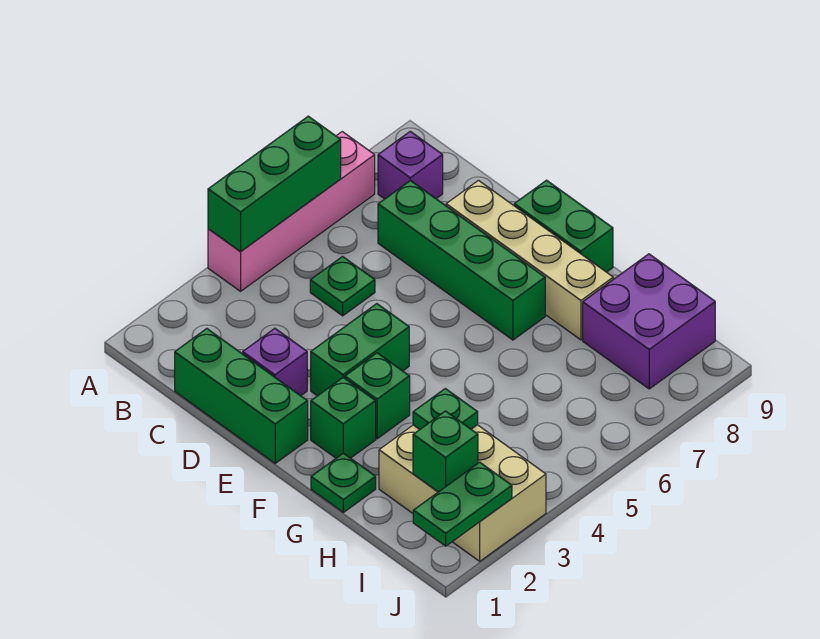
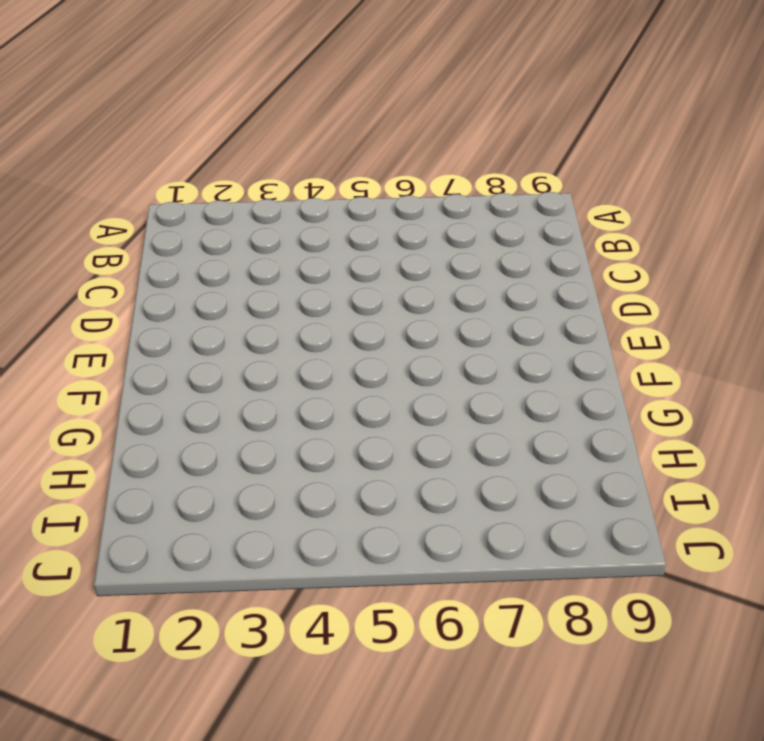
none -> pink brick A4:A7 level 1
none -> purple brick B8 level 1
none -> green brick C1:E1 level 1

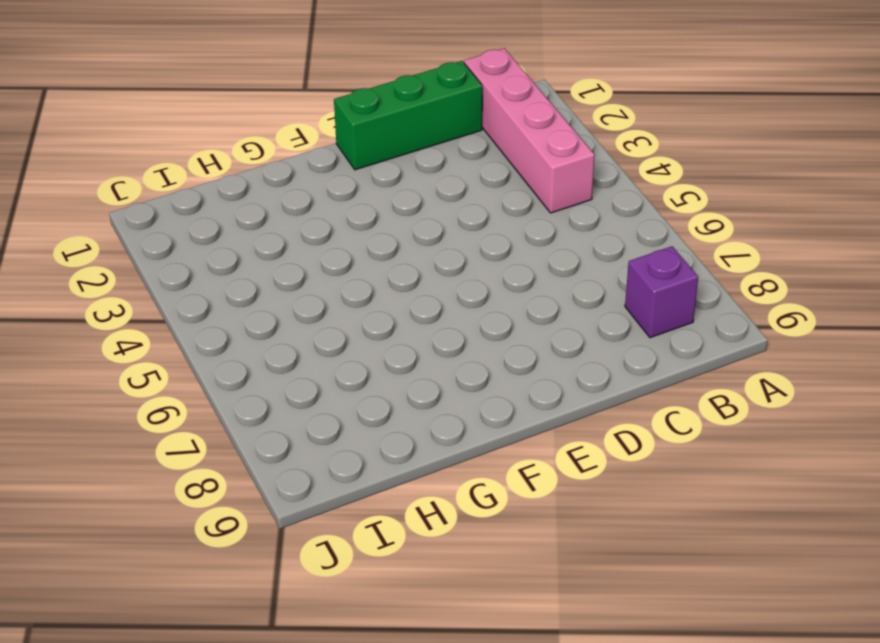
pink brick B1:B4 level 1 -> pink brick A4:A7 level 1
none -> green plate C5 level 1
none -> green brick C7:F7 level 1
none -> purple brick D2 level 1

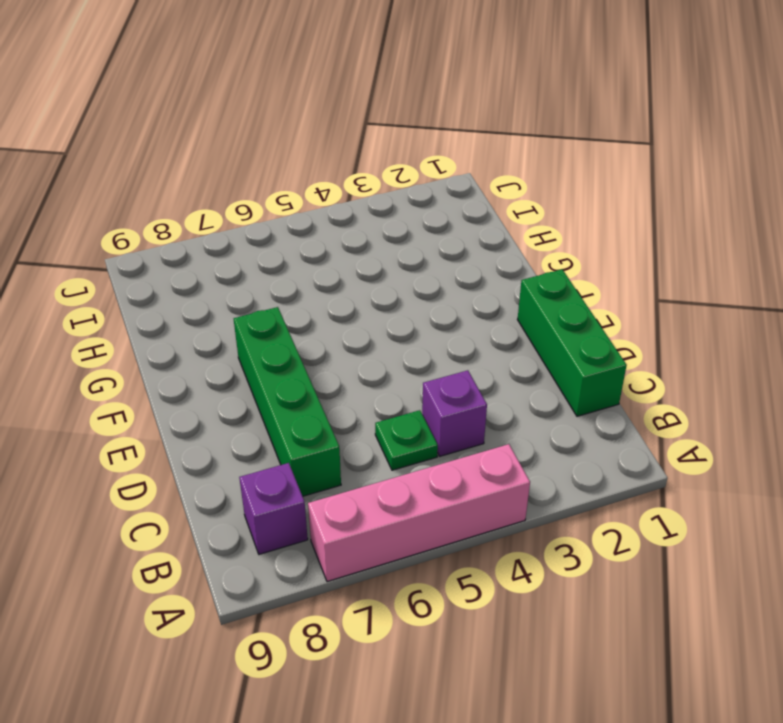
purple brick C4 level 1 -> purple brick D2 level 1
none -> tan brick D8:G8 level 1
none -> green brick E3:E4 level 1
none -> green brick E9:F9 level 1

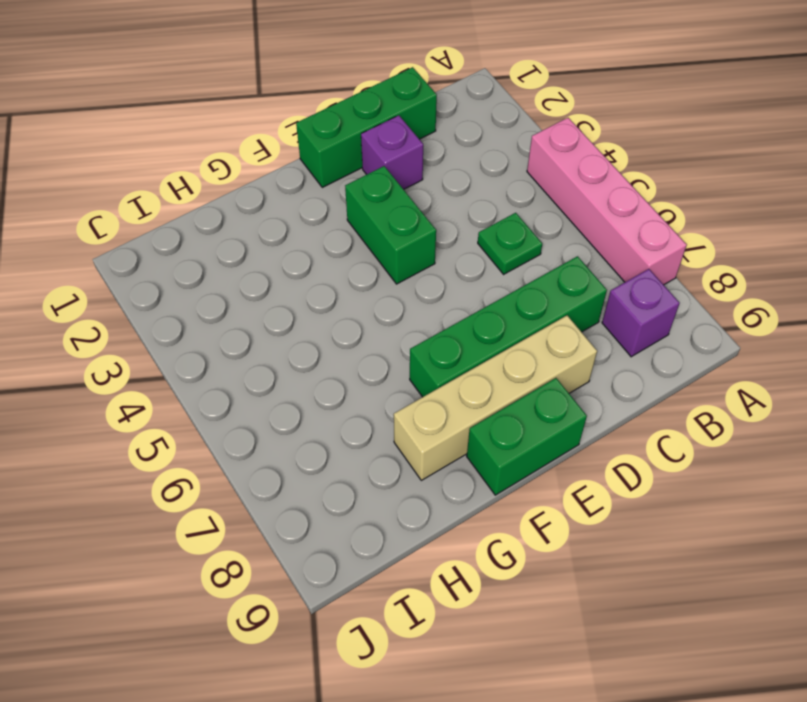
none -> green brick F2 level 1
none -> green brick F3 level 1
none -> green plate G1 level 1

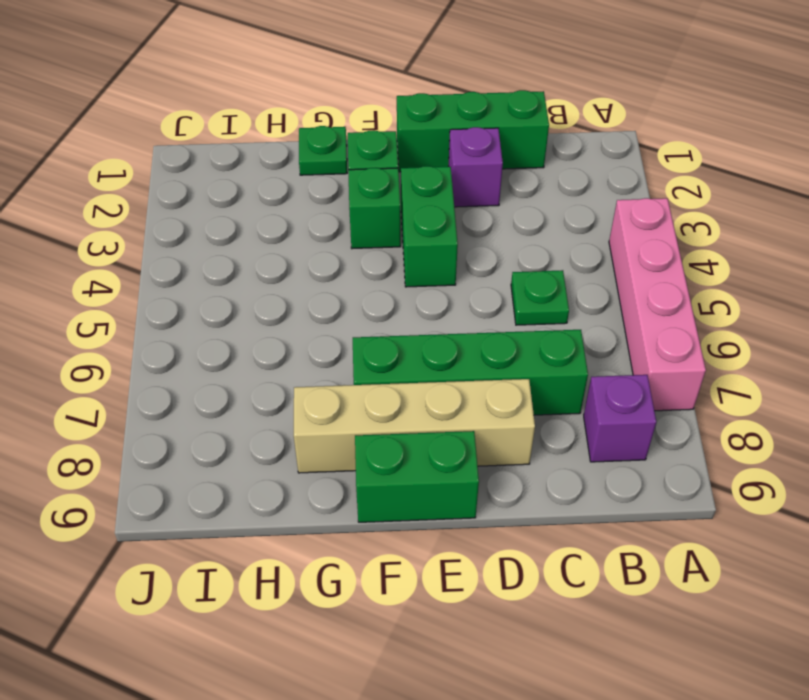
none -> tan brick H2:J3 level 1
none -> purple brick H8:I9 level 1
none -> green brick A4:A6 level 2

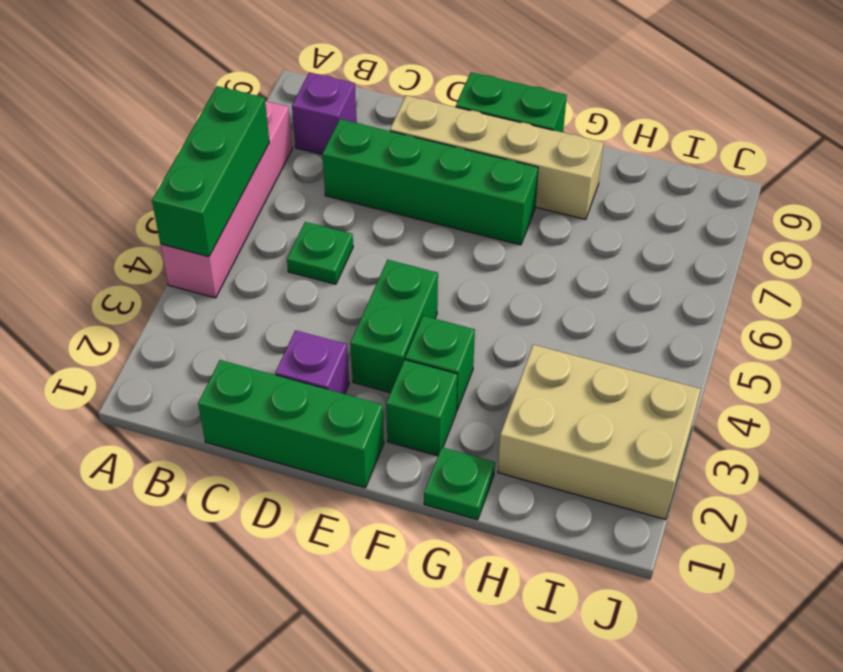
none -> purple brick H8:I9 level 1
none -> green plate H3 level 2
none -> green brick I2 level 2

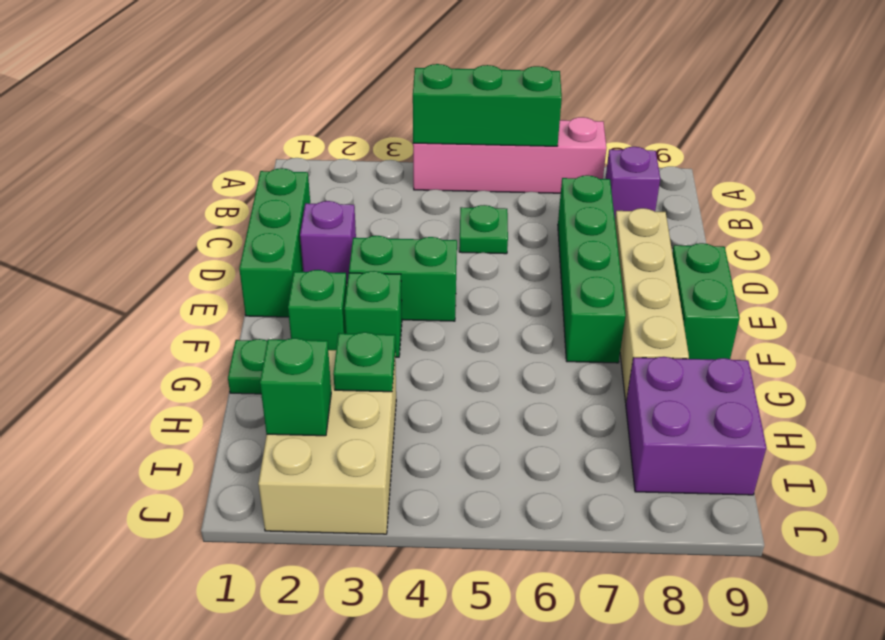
none -> green plate J1:J2 level 2

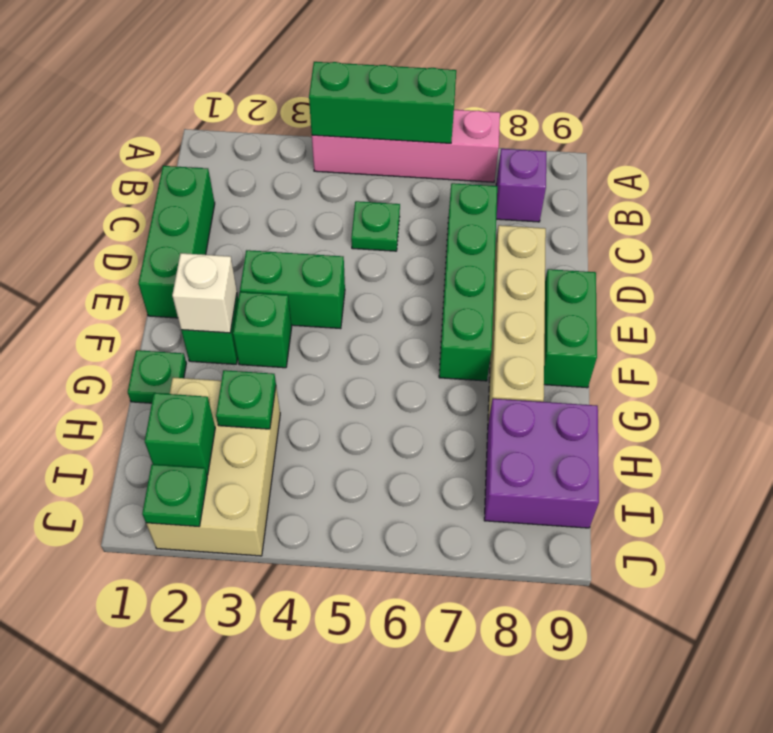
white brick F2 level 2 -> none
green plate J2 level 2 -> green plate J1:J2 level 2
none -> purple brick D2 level 1

